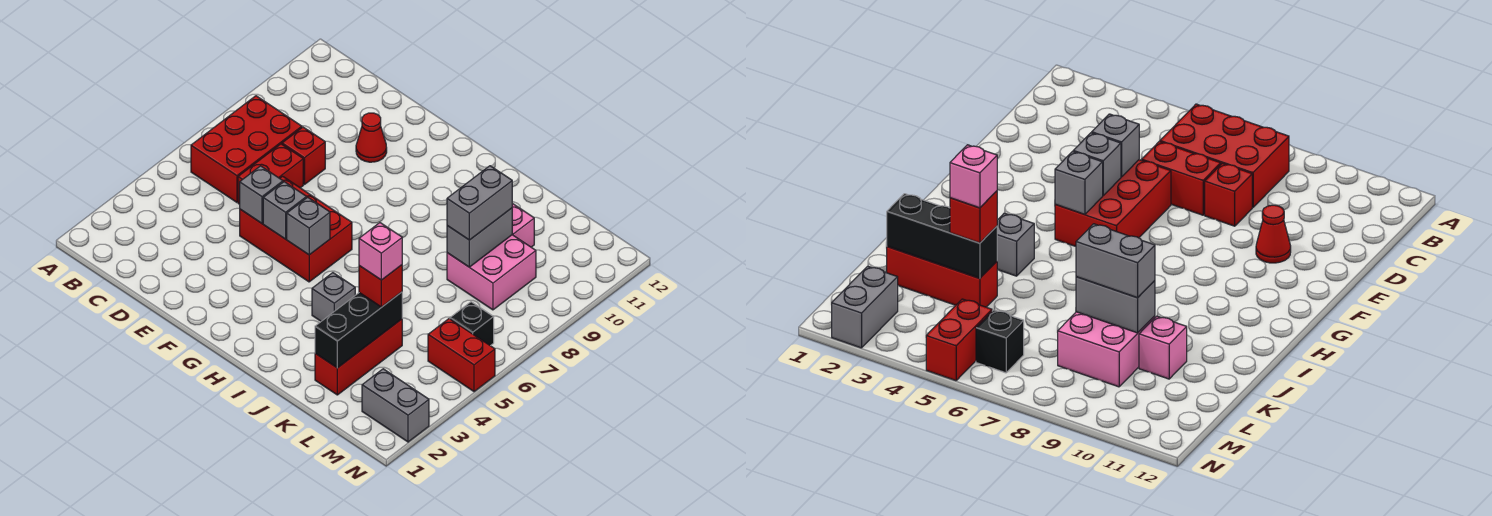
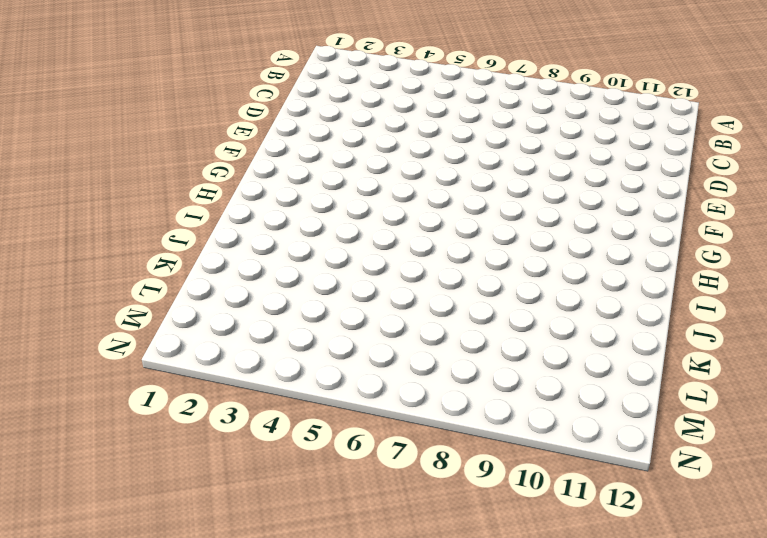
none -> red brick B6:C8 level 1
none -> red brick D6:D7 level 1
none -> red brick D8 level 1

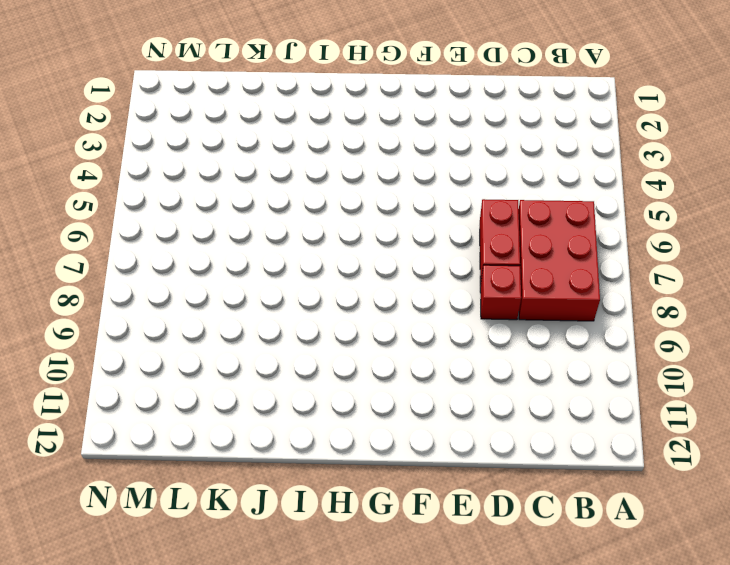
none -> red brick E5:G6 level 1
none -> red cone E10 level 1
none -> grey brick I4 level 1

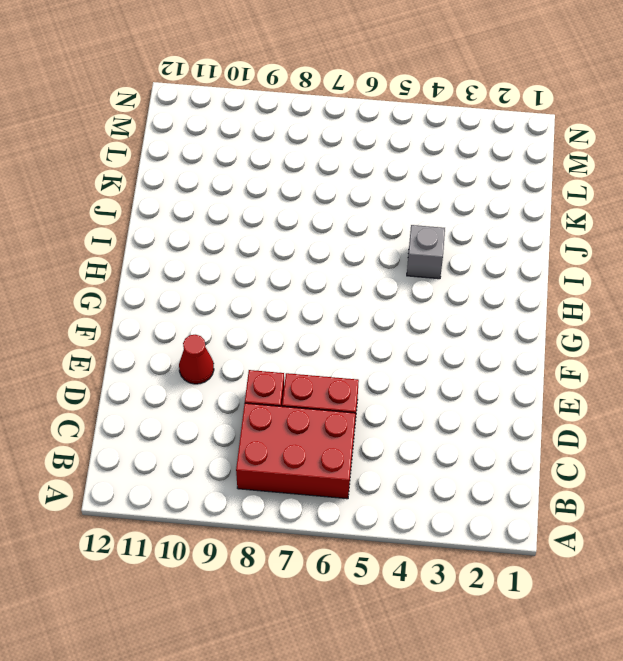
none -> red brick E5:G6 level 1
none -> red brick K2:K4 level 1
none -> pink brick K8:L9 level 1

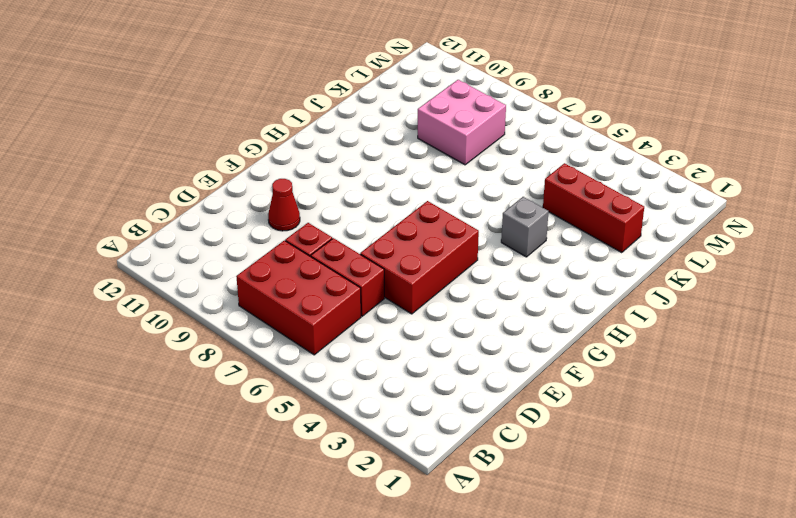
none -> pink brick K10 level 1
none -> grey brick M2:N2 level 1
none -> red brick M5:N5 level 1

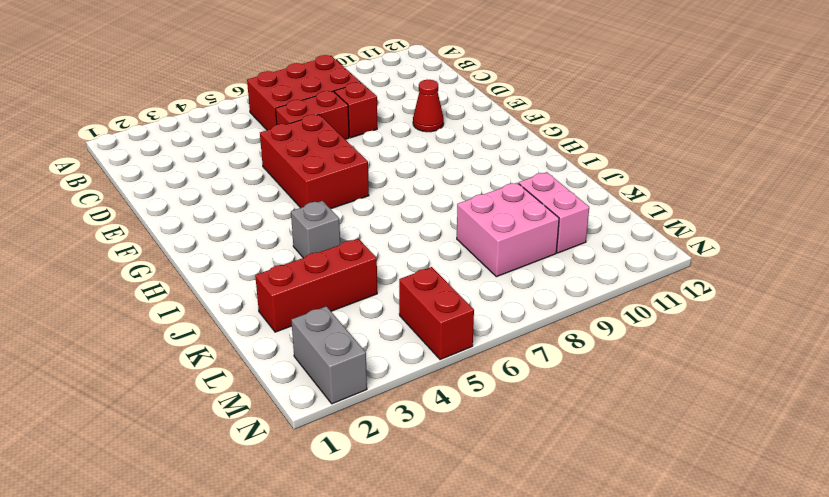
pink brick K10:L10 level 1 -> pink brick K10 level 1
none -> black brick M6 level 1
none -> grey brick E5 level 2
none -> grey brick F5 level 2

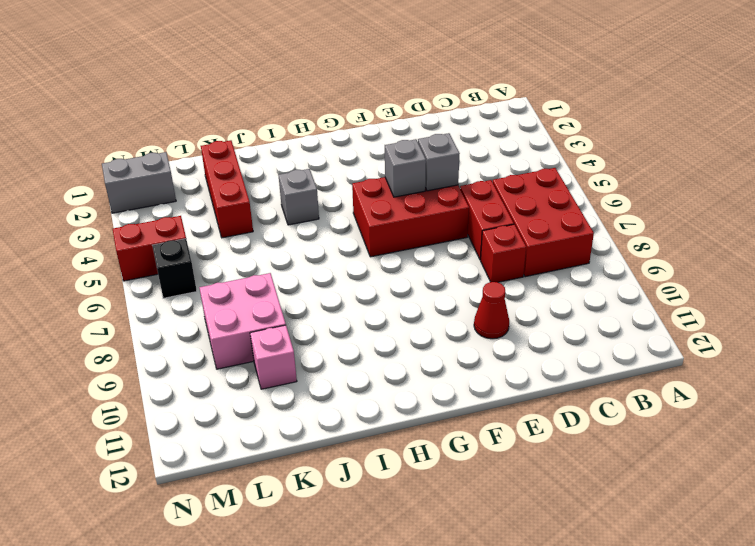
none -> grey brick G5 level 2
none -> black brick K2:K4 level 2
none -> grey brick K8:K9 level 2

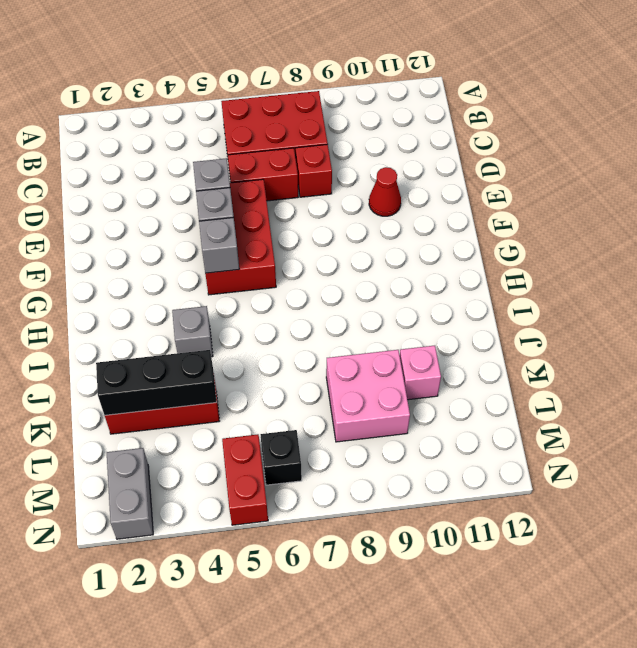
none -> grey brick K8:K9 level 2
none -> red brick K4 level 3
none -> grey brick K8:K9 level 3

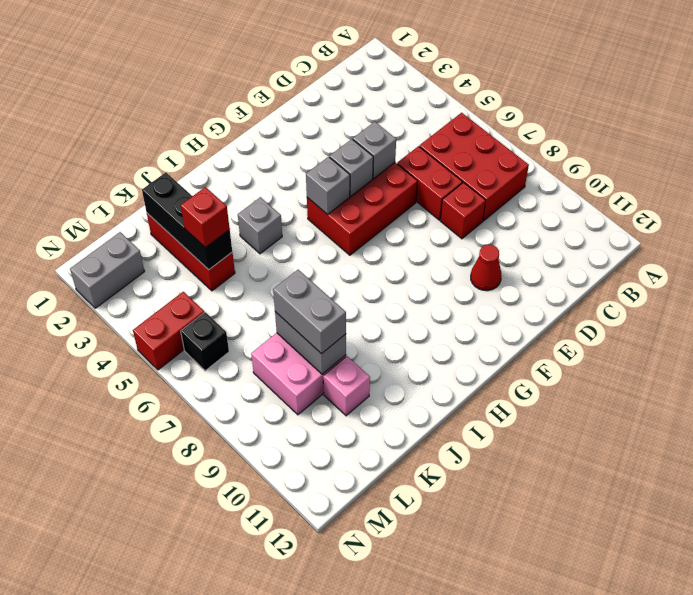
none -> pink brick K4 level 4

